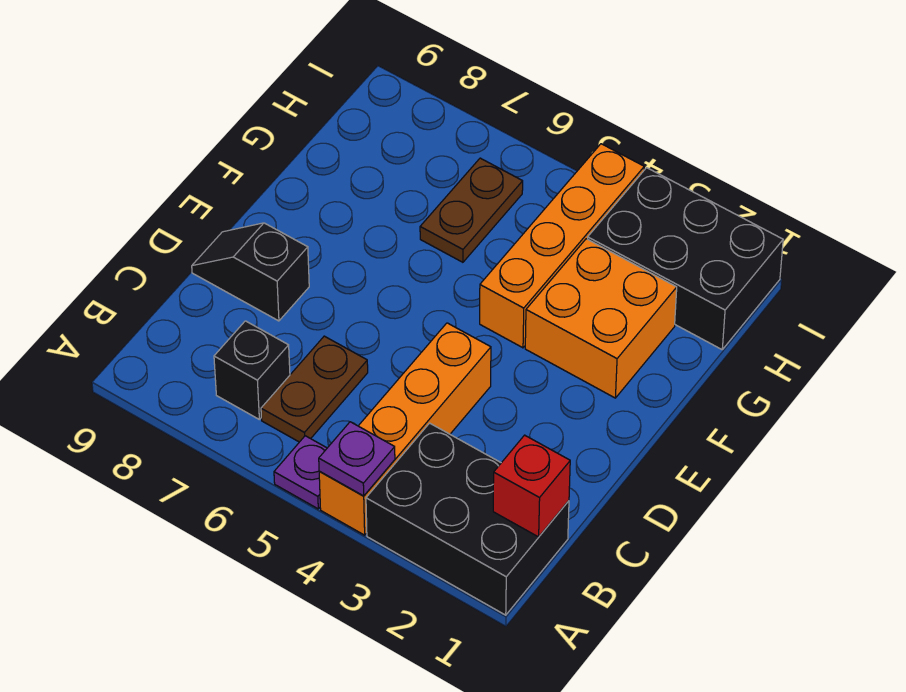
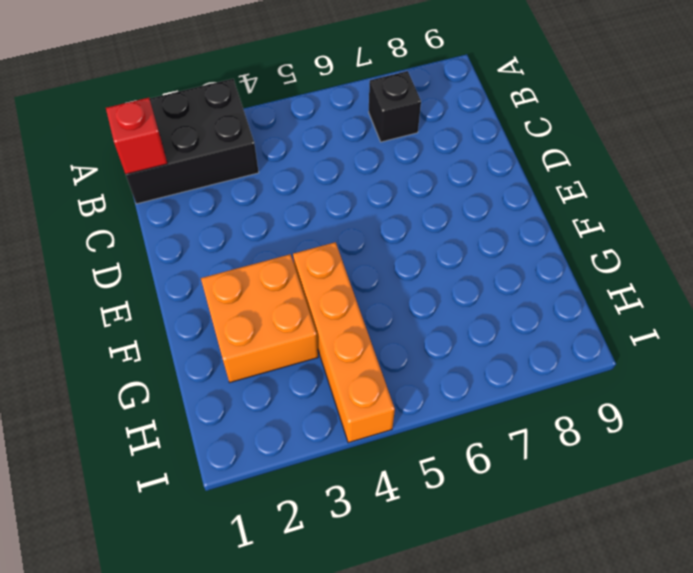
none -> orange brick A4:D4 level 1
none -> purple plate A5 level 1
none -> brown plate B6:C6 level 1

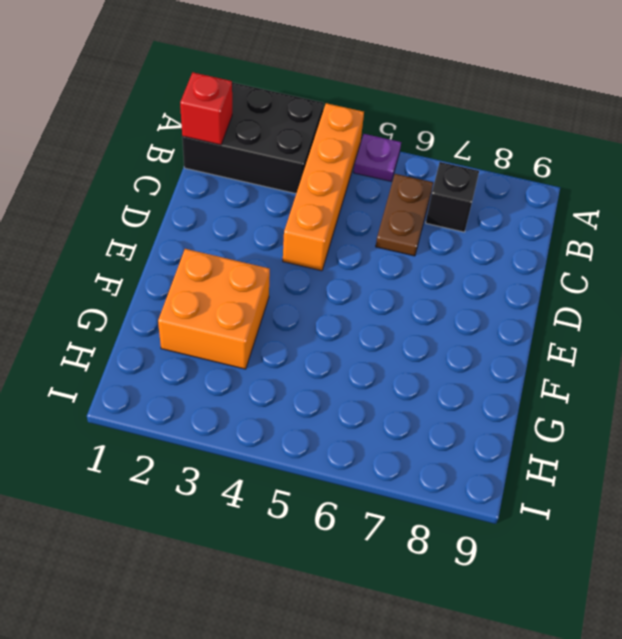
none -> black slope D8:D9 level 1 top 8
none -> orange brick F4:I4 level 1
none -> brown plate G6:H6 level 1

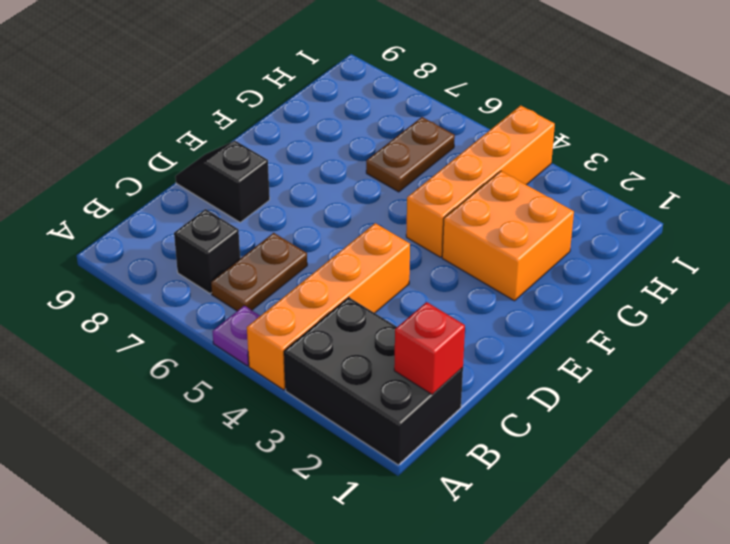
none -> black brick H1:I3 level 1
none -> purple plate A4 level 2

